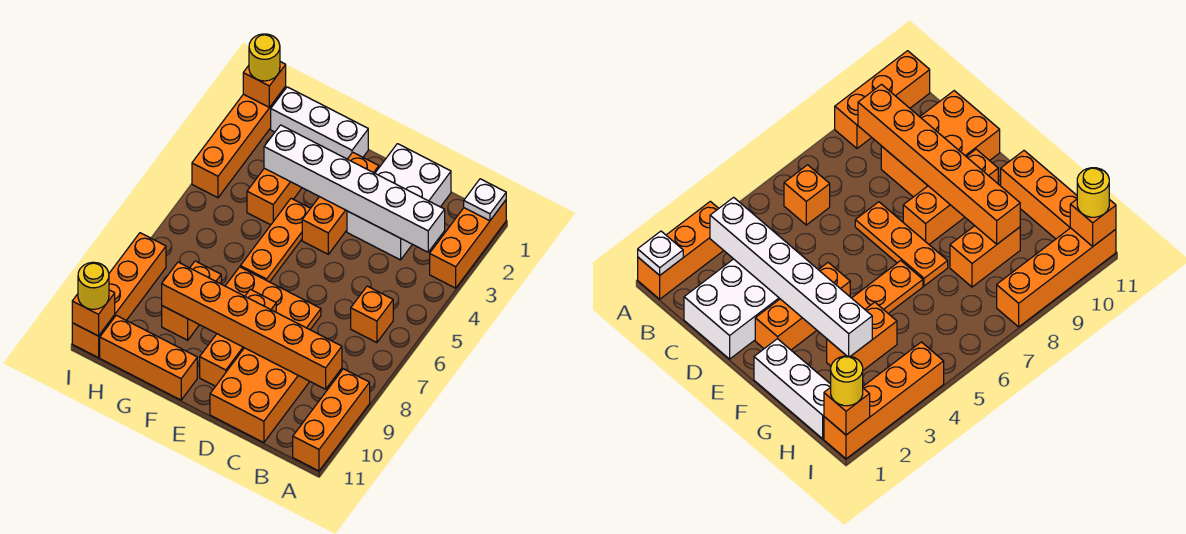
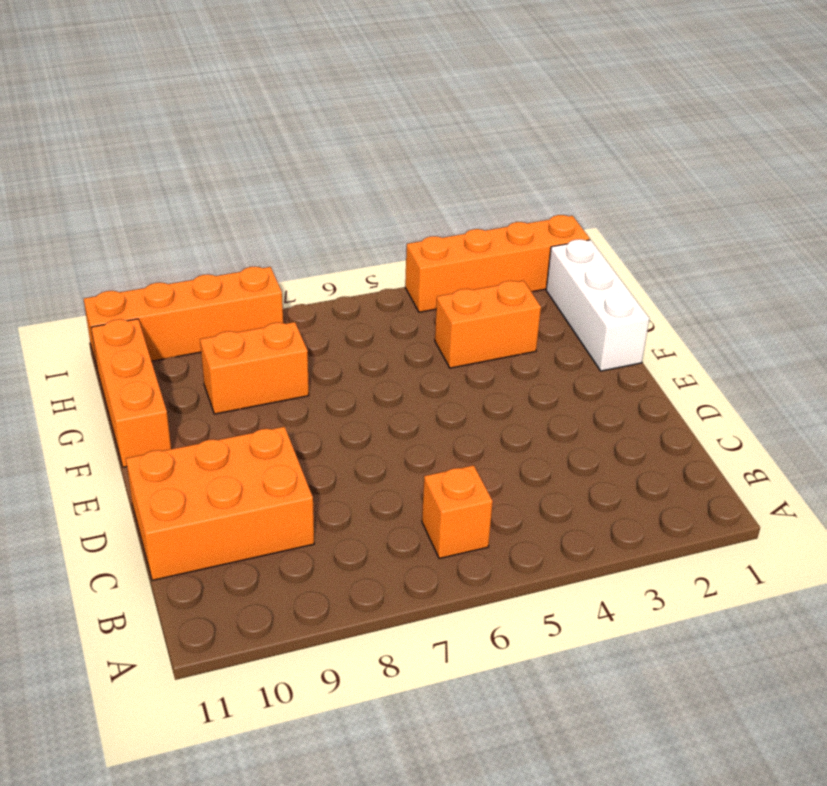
none -> orange brick A1:A3 level 1
none -> orange brick A9:A11 level 1
none -> white brick C1:D3 level 1

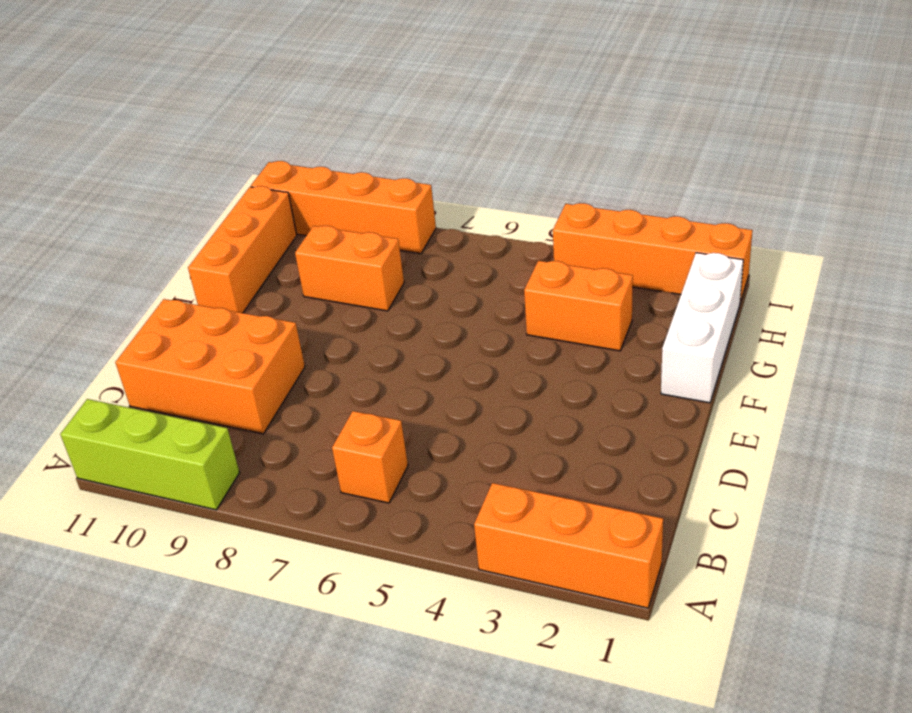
lime brick A9:A11 level 1 -> orange brick A9:A11 level 1
none -> white brick C1:D3 level 1
none -> orange plate D7:F7 level 1
none -> orange brick E2:E4 level 1

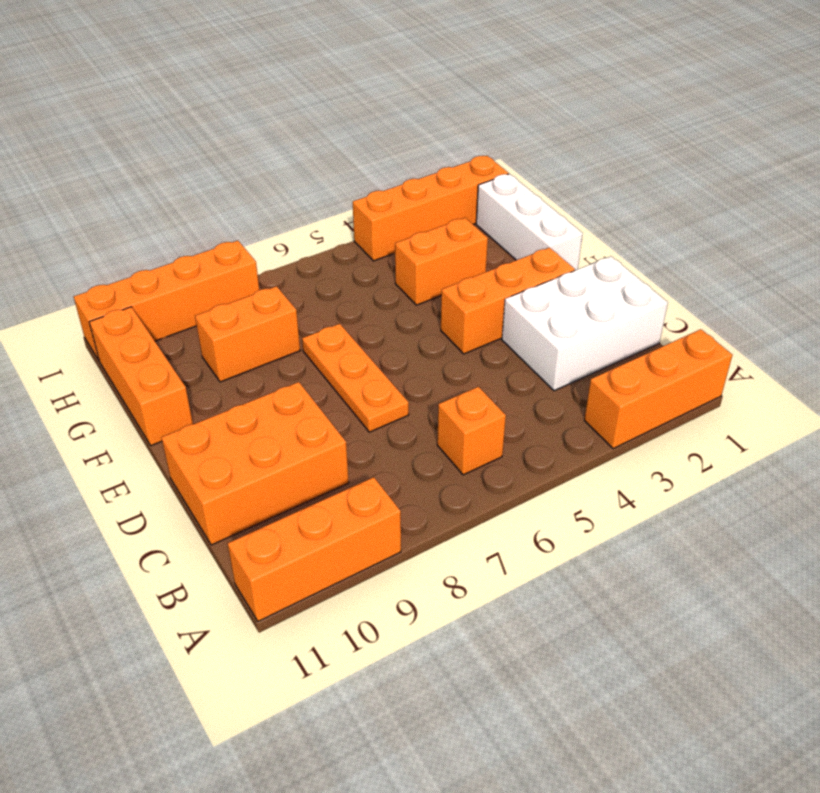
none -> orange brick E8:E10 level 1
none -> orange plate F4:F6 level 1
none -> white plate A1 level 2

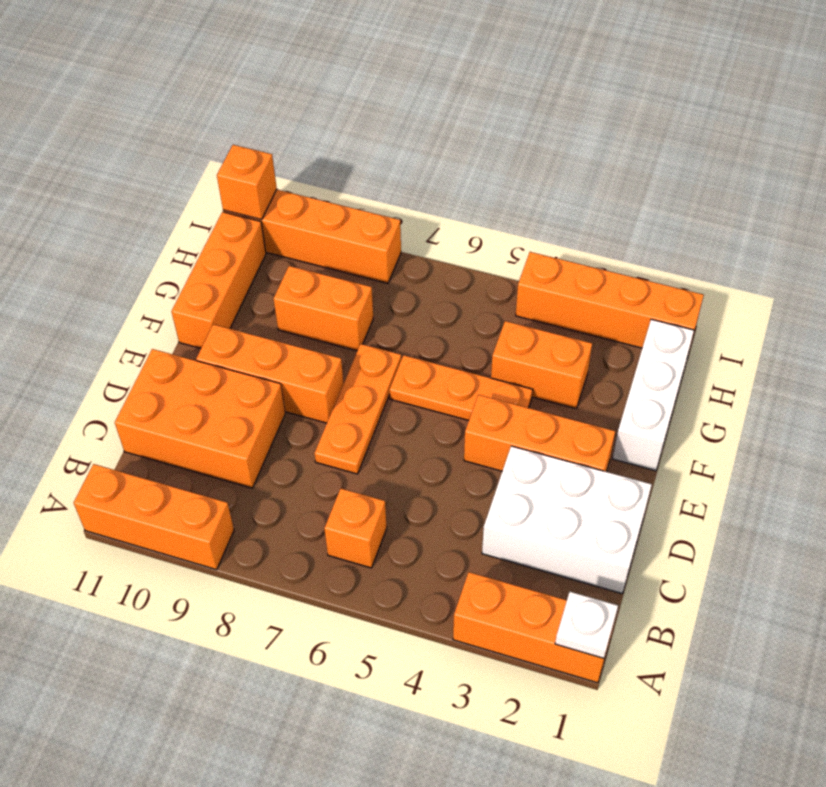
none -> white brick B3:G3 level 2
none -> orange brick B9:G9 level 2
none -> orange brick I1 level 2

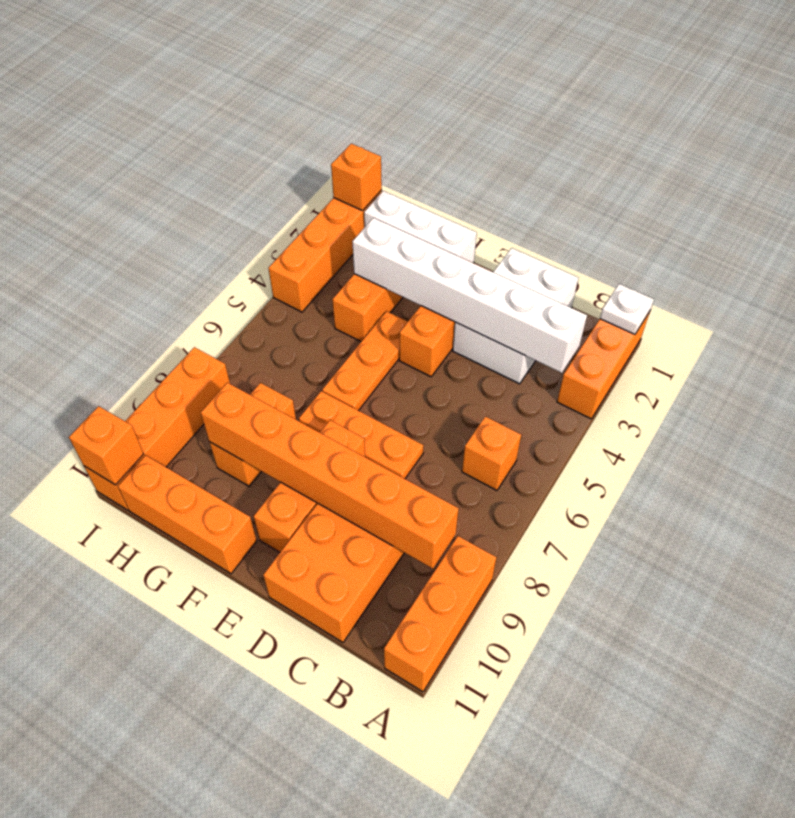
none -> yellow round brick I1 level 3
none -> yellow round brick I11 level 3

